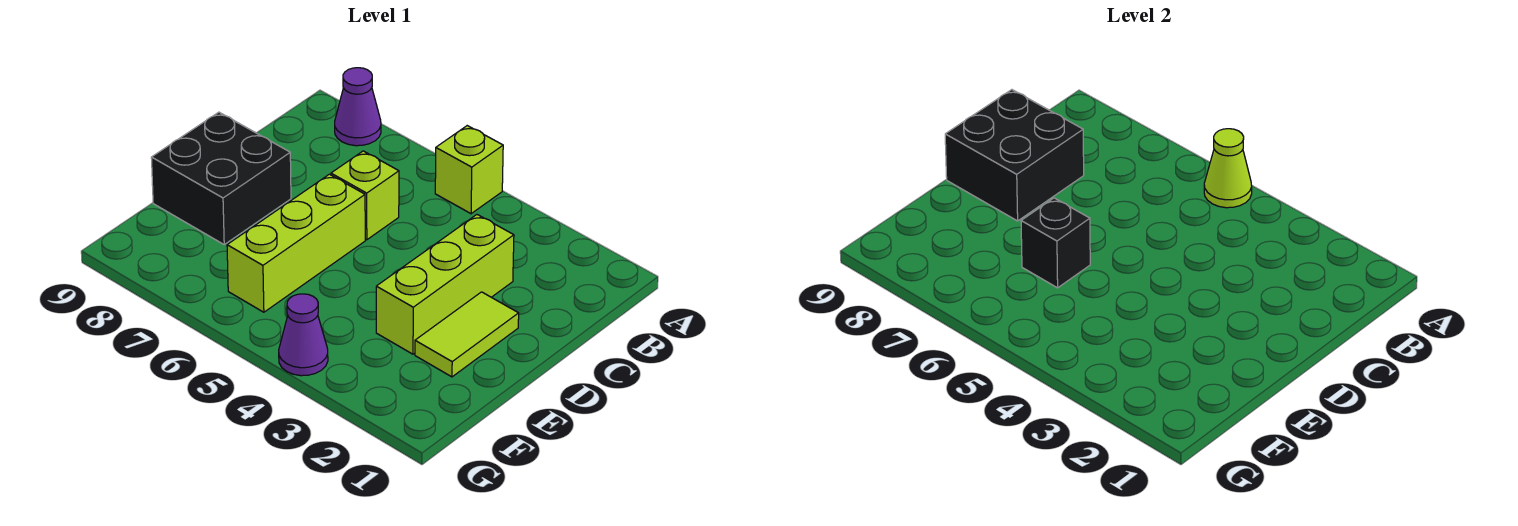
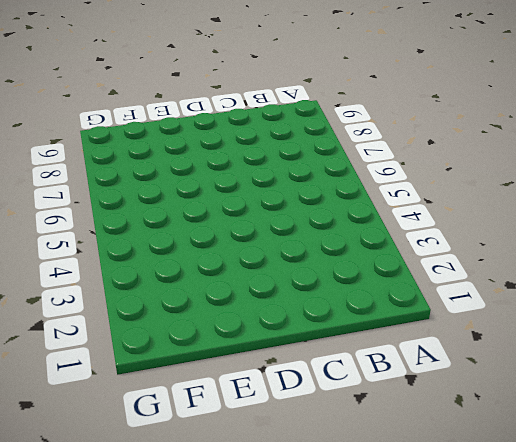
none -> lime brick A5 level 1
none -> purple cone A8 level 1

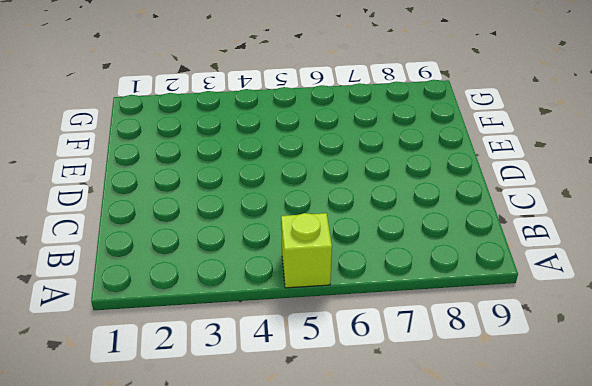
none -> purple cone A8 level 1
none -> lime brick C3:E3 level 1

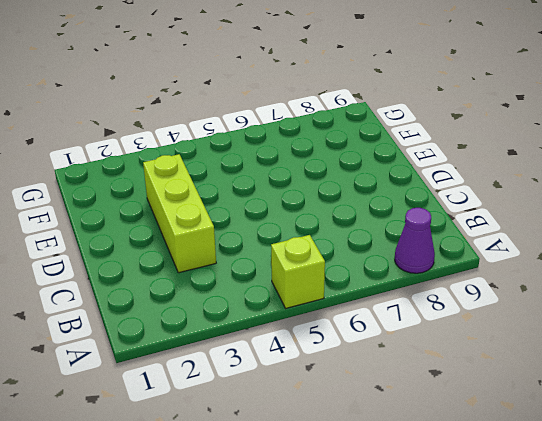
none -> lime brick C6 level 1
none -> lime tile D2:E2 level 1

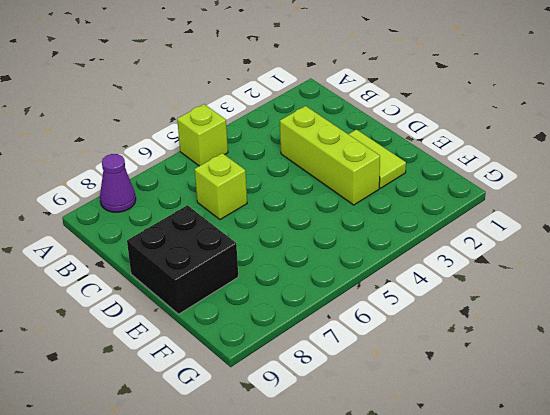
none -> lime brick D6:F6 level 1
none -> purple cone G4 level 1

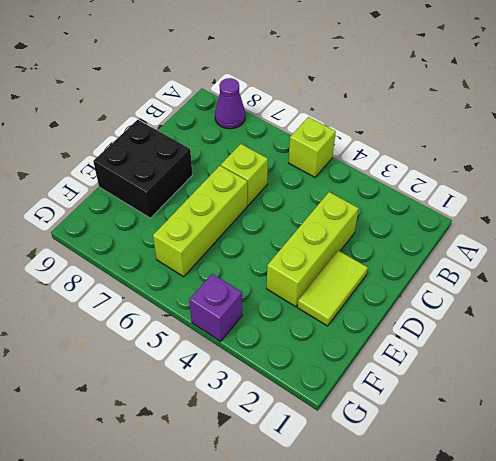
purple brick G4 level 1 -> purple cone G4 level 1
none -> lime cone A5 level 2
none -> black brick C8:D9 level 2

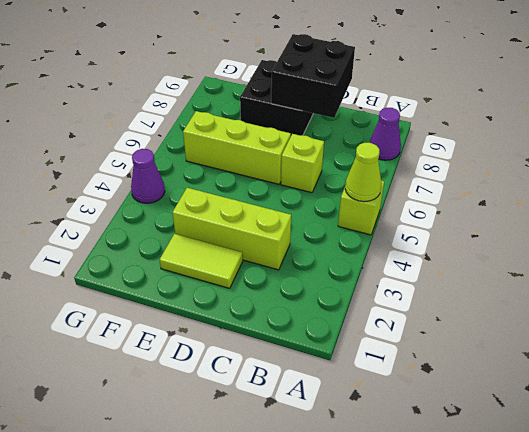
none -> black brick E6 level 2

